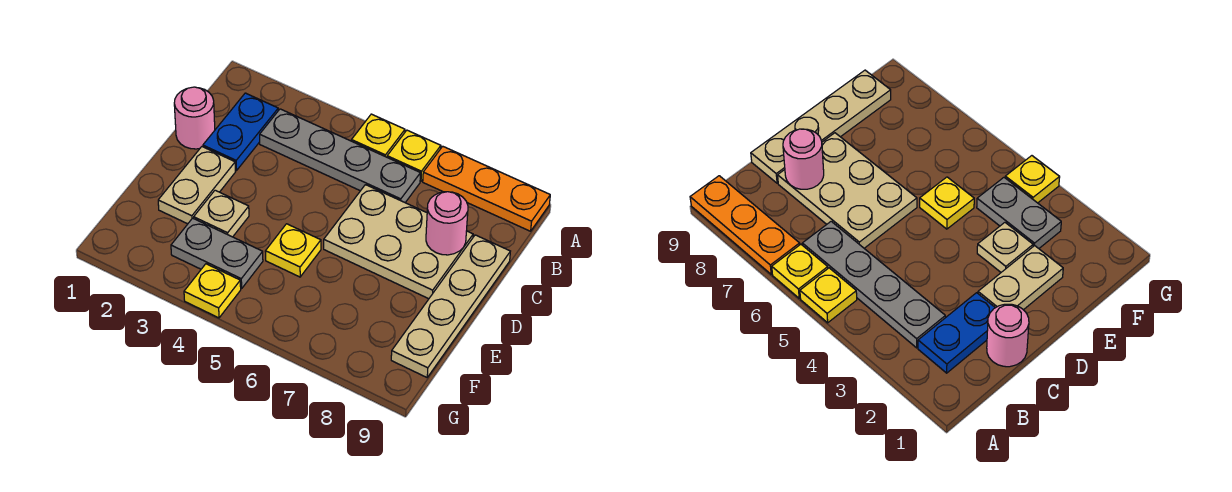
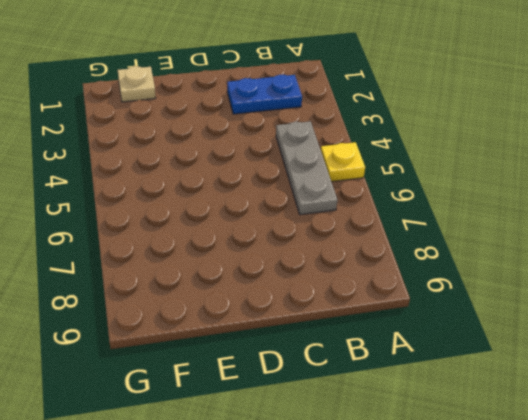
grey plate B4:B6 level 1 -> grey plate B3:B6 level 1
tan plate F1 level 1 -> tan plate E3 level 1
none -> yellow plate A6 level 1
none -> orange plate A7:A9 level 1
none -> pink round brick C1 level 1

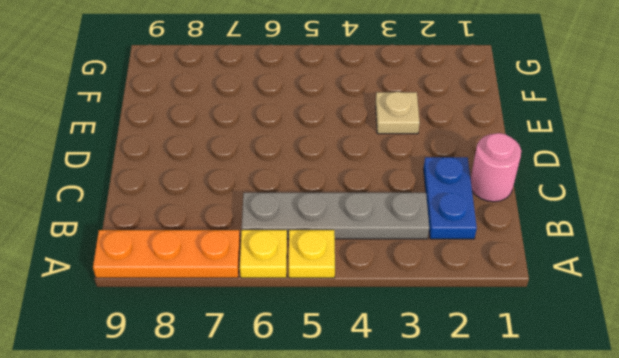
none -> tan plate C6:D8 level 1
none -> tan plate C9:F9 level 1
none -> tan plate D2:E2 level 1

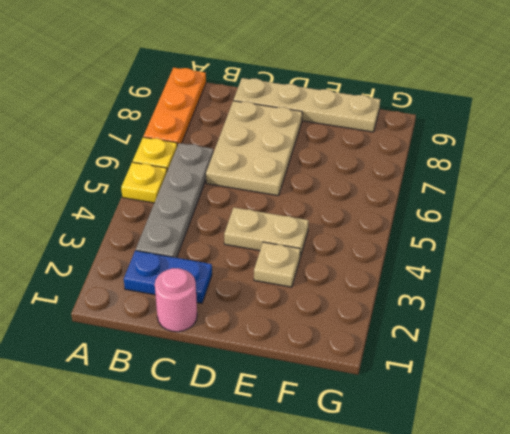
tan plate D4:E4 level 1 -> tan plate D2:E2 level 1
none -> yellow plate E5 level 1
none -> grey plate F3:F4 level 1
none -> yellow plate G4 level 1

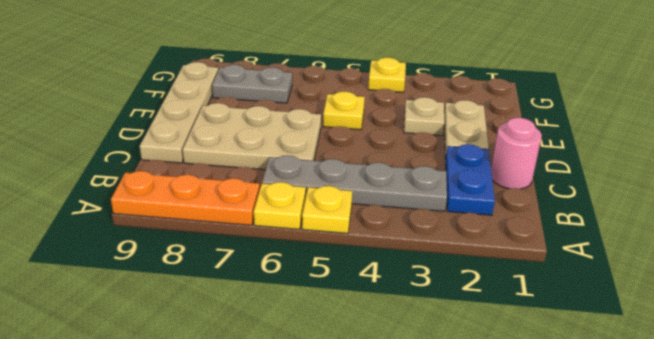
grey plate F7:F8 level 1 -> grey plate F3:F4 level 1
none -> pink round brick C8 level 2

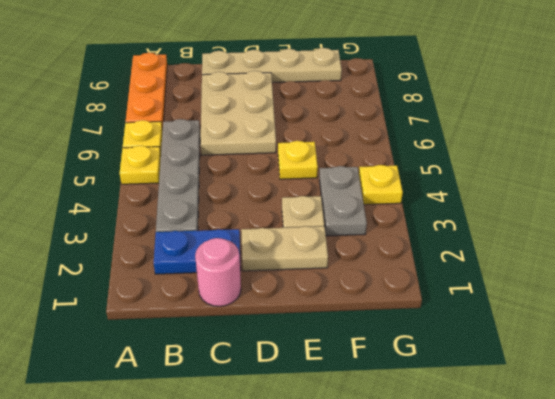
none -> pink round brick C8 level 2

